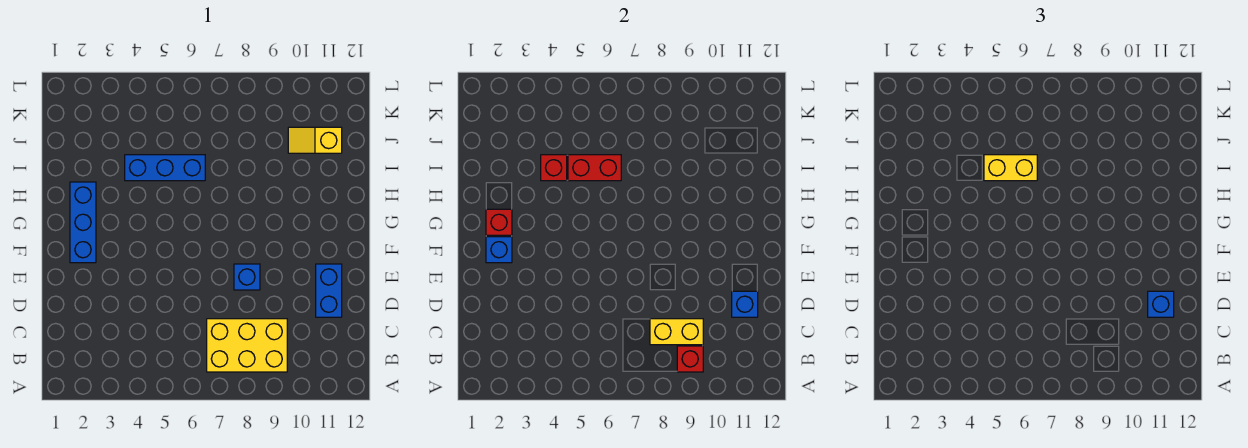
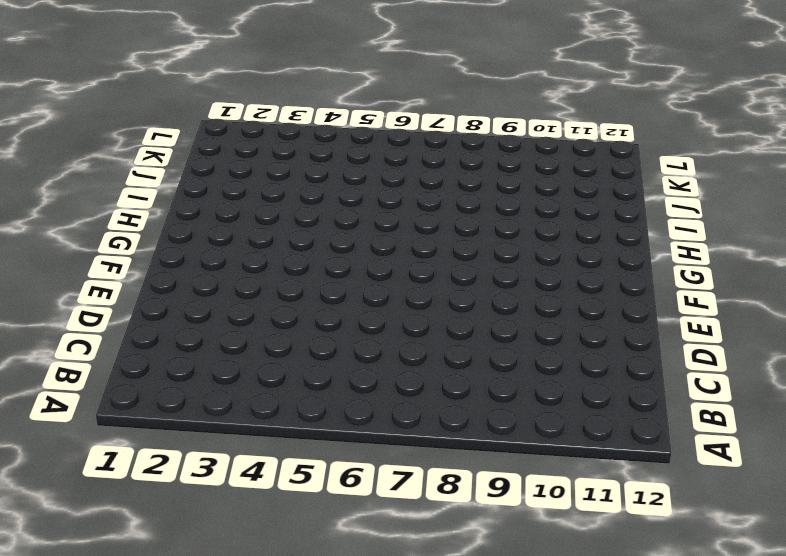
none -> yellow brick B7:C9 level 1
none -> blue brick D11:E11 level 1
none -> blue brick E8 level 1

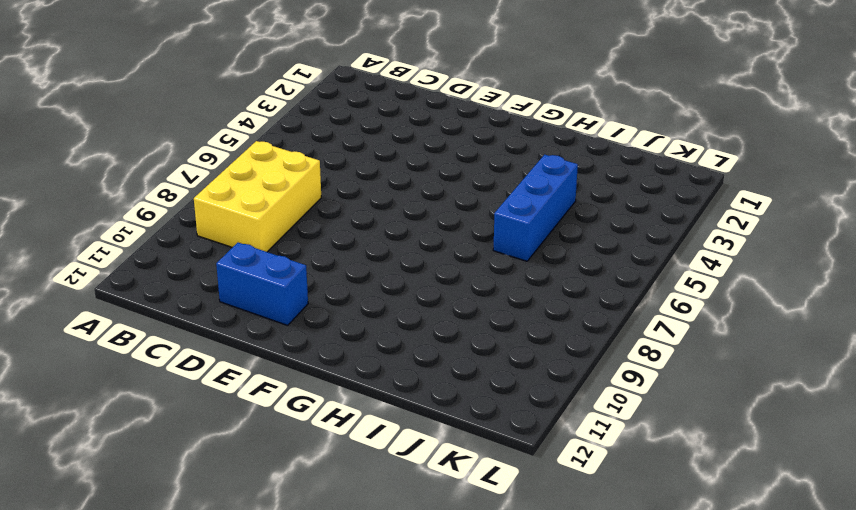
none -> blue brick E8 level 1
none -> blue brick F2:H2 level 1
none -> yellow slope J10:J11 level 1 top 11

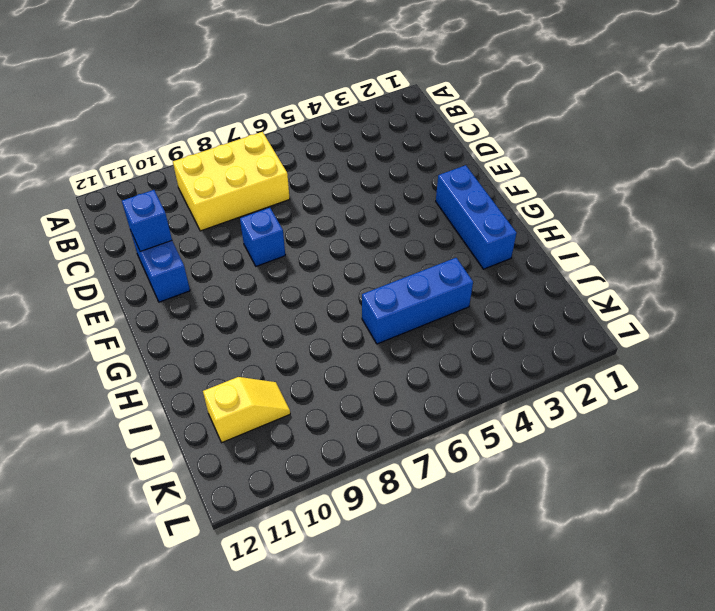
none -> red brick B9 level 2
none -> yellow brick C8:C9 level 2
none -> blue brick F2 level 2

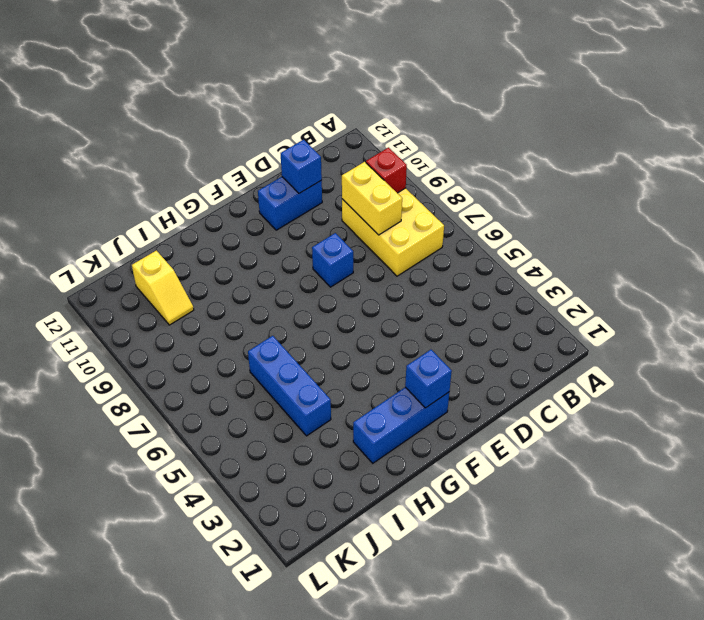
none -> red brick G2 level 2
none -> red brick I4 level 2
none -> red brick I5:I6 level 2

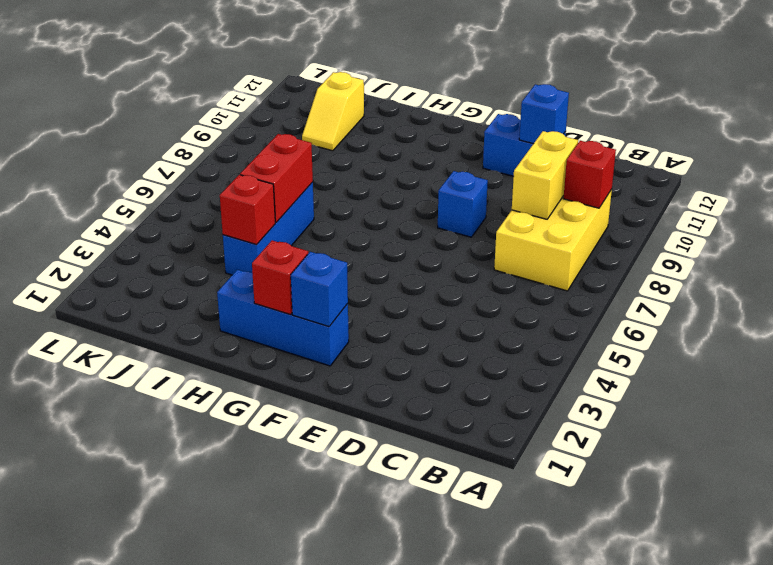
none -> blue brick D11 level 3
none -> yellow brick I5:I6 level 3

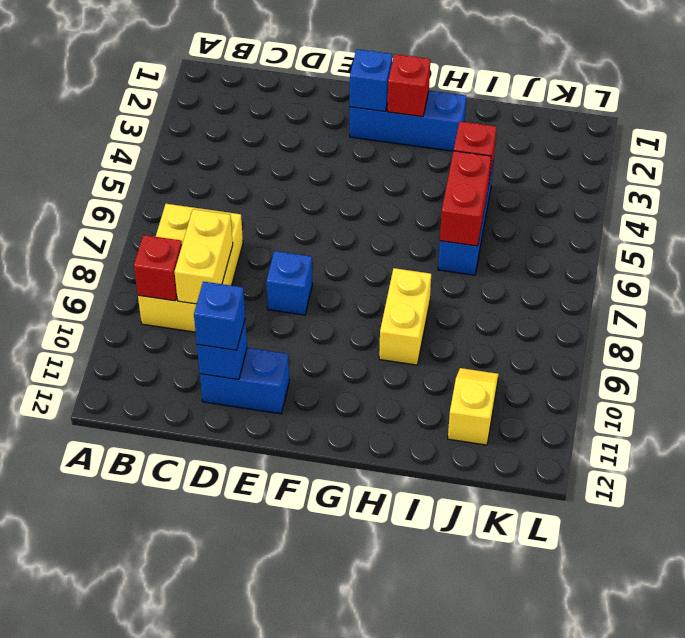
yellow brick H8:H9 level 1 -> yellow brick I5:I6 level 3

